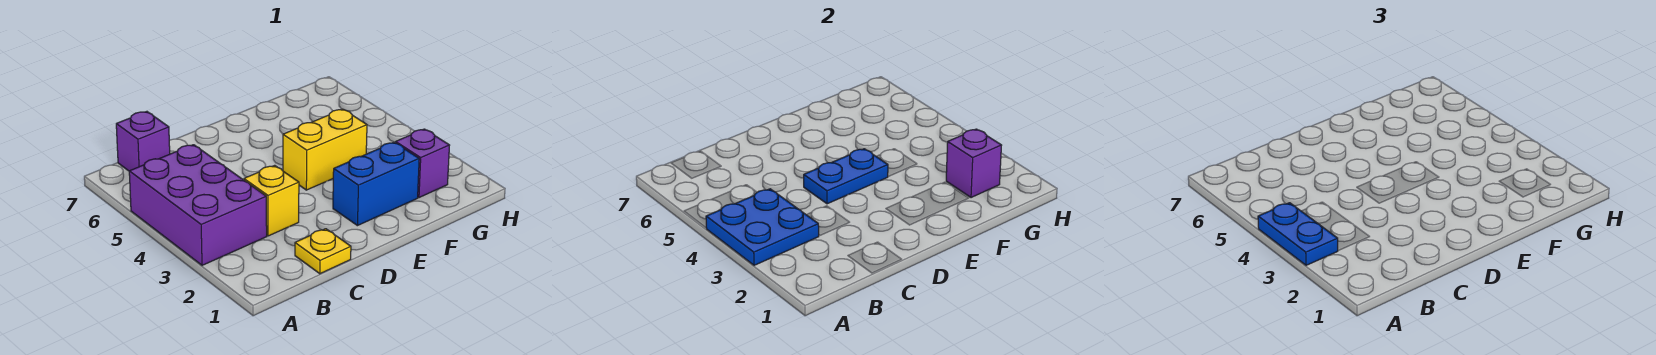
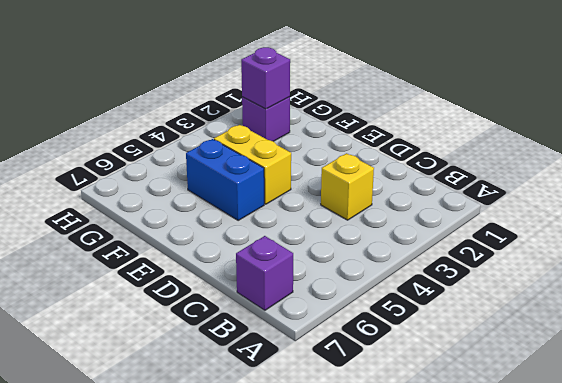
blue brick E5:F5 level 1 -> blue brick E2:F2 level 1
none -> purple brick A3:B5 level 1
none -> yellow plate C1 level 1

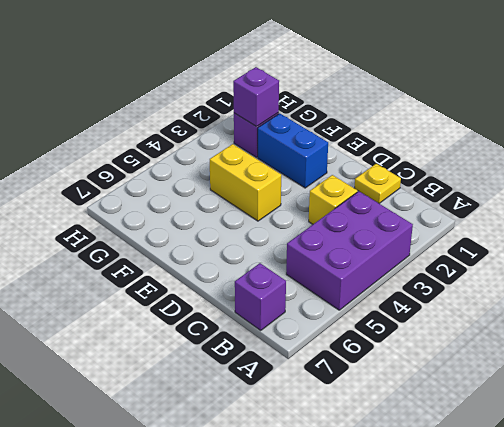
none -> blue plate A3:B4 level 2
none -> blue plate D4:E4 level 2

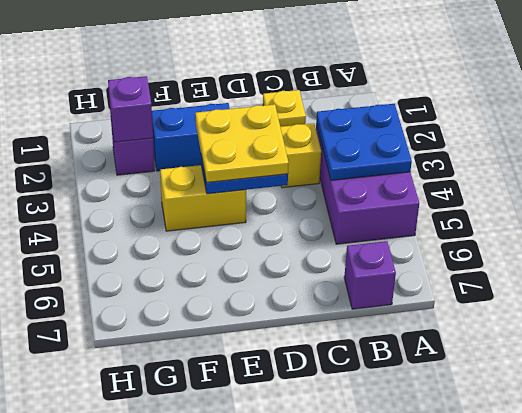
yellow plate D3:E4 level 3 -> none
none -> blue plate A3:A4 level 3

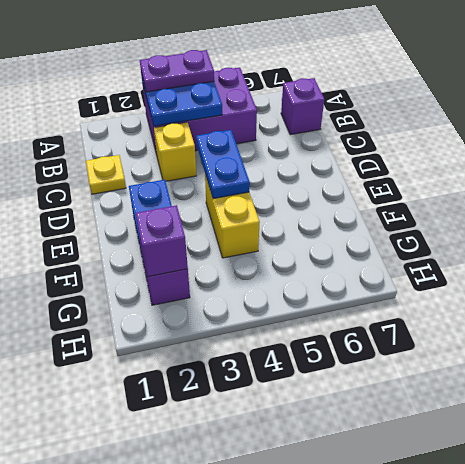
purple plate A3:A4 level 3 -> blue plate A3:A4 level 3

